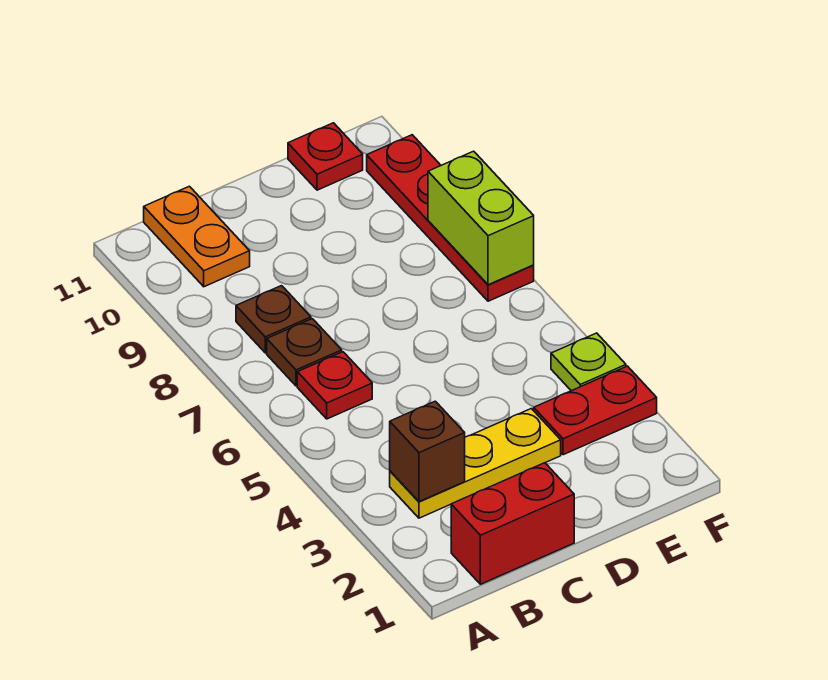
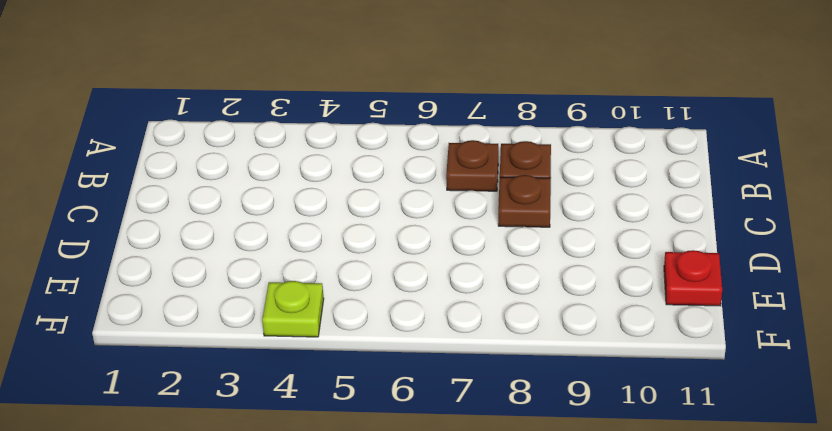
brown plate C8 level 1 -> none
none -> red brick B1:C1 level 1
none -> yellow plate B3:D3 level 1
none -> red plate B6 level 1

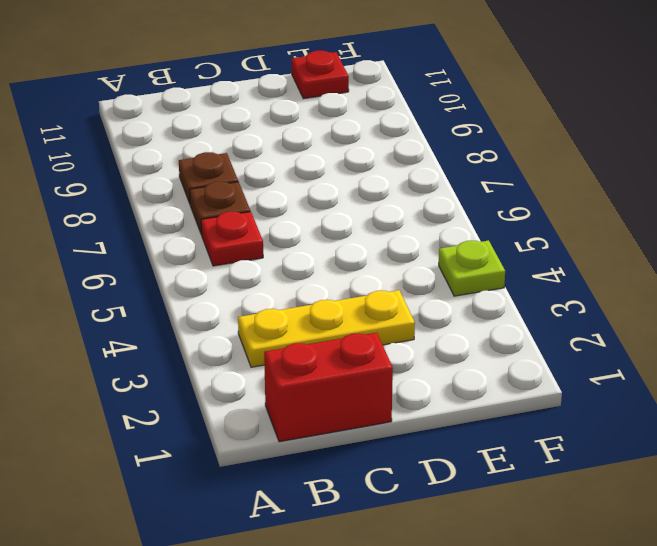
none -> orange plate B10:B11 level 1
none -> red plate E3:F3 level 1
none -> red plate F7:F10 level 1

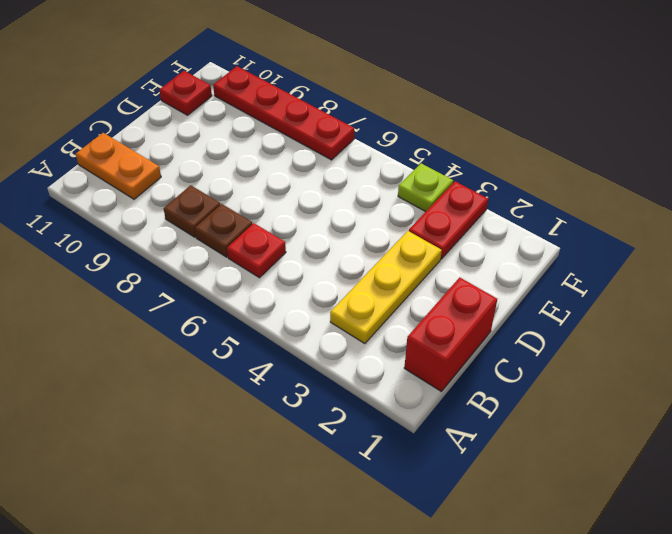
none -> brown brick B3 level 2
none -> lime brick F7:F8 level 2

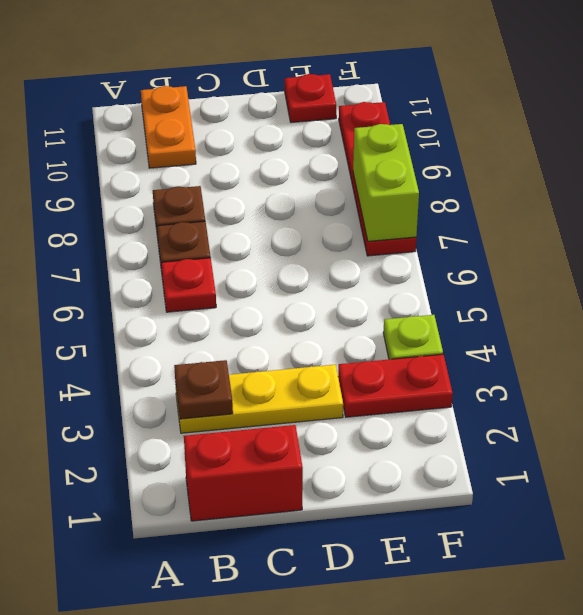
brown plate B3 level 2 -> brown brick B3 level 2

